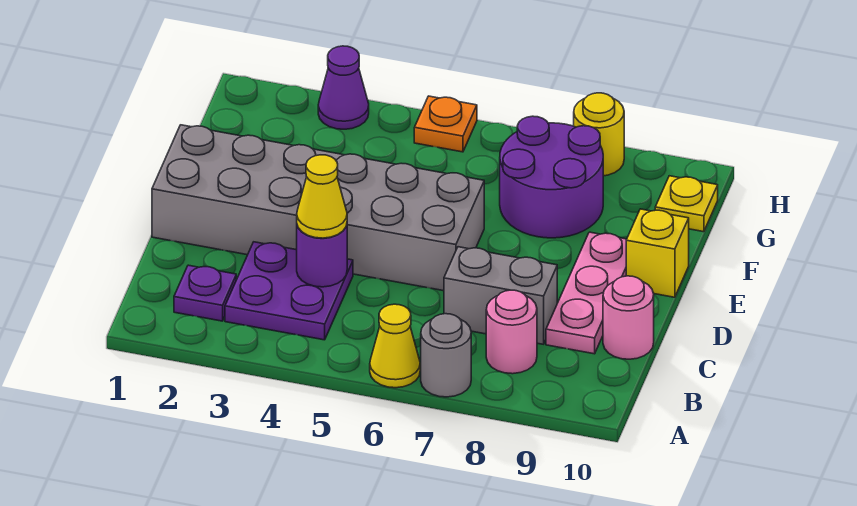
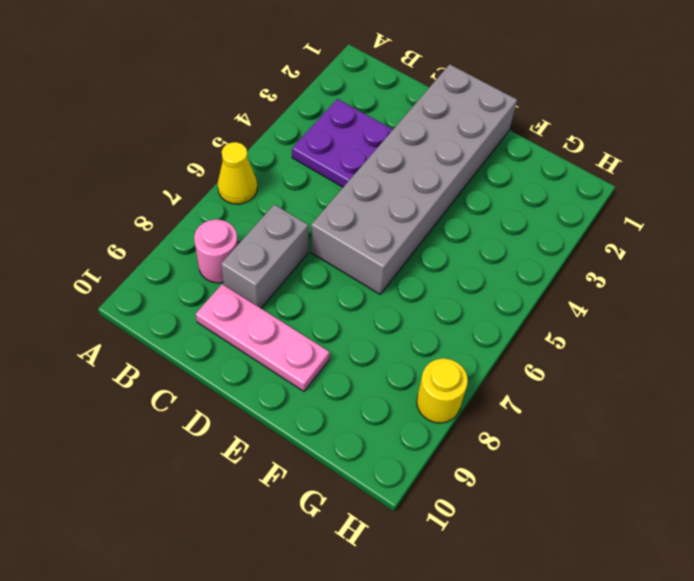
none -> grey round brick A7 level 1
none -> purple plate B2 level 1
none -> pink round brick C10 level 1

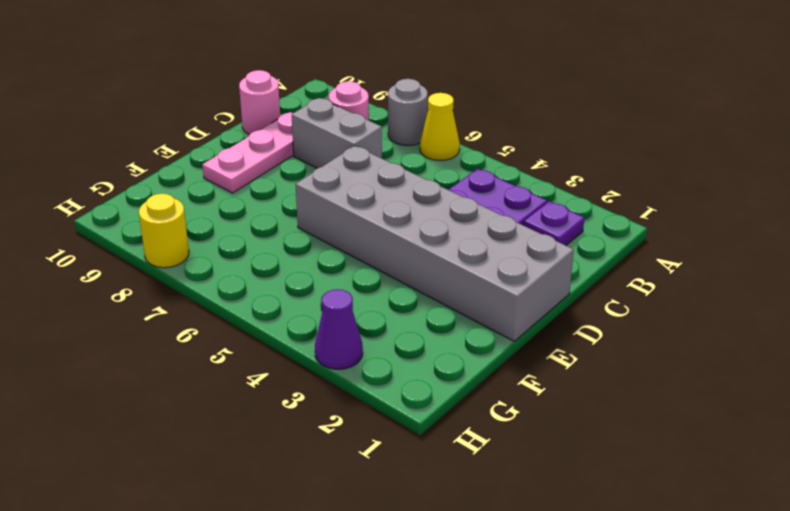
none -> yellow brick E10 level 1
none -> purple round brick F7:G8 level 1
none -> yellow plate G10 level 1

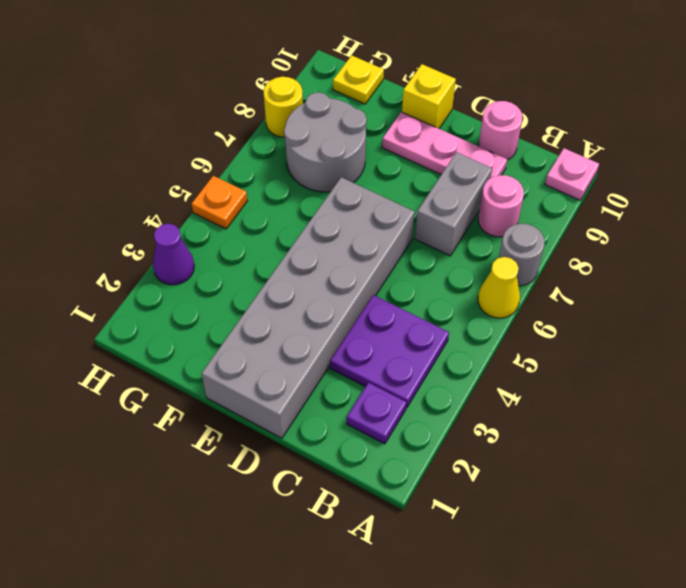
pink plate A10 level 1 -> none
grey round brick F7:G8 level 1 -> purple round brick F7:G8 level 1
none -> purple round brick C4 level 2
none -> yellow cone C4 level 3

